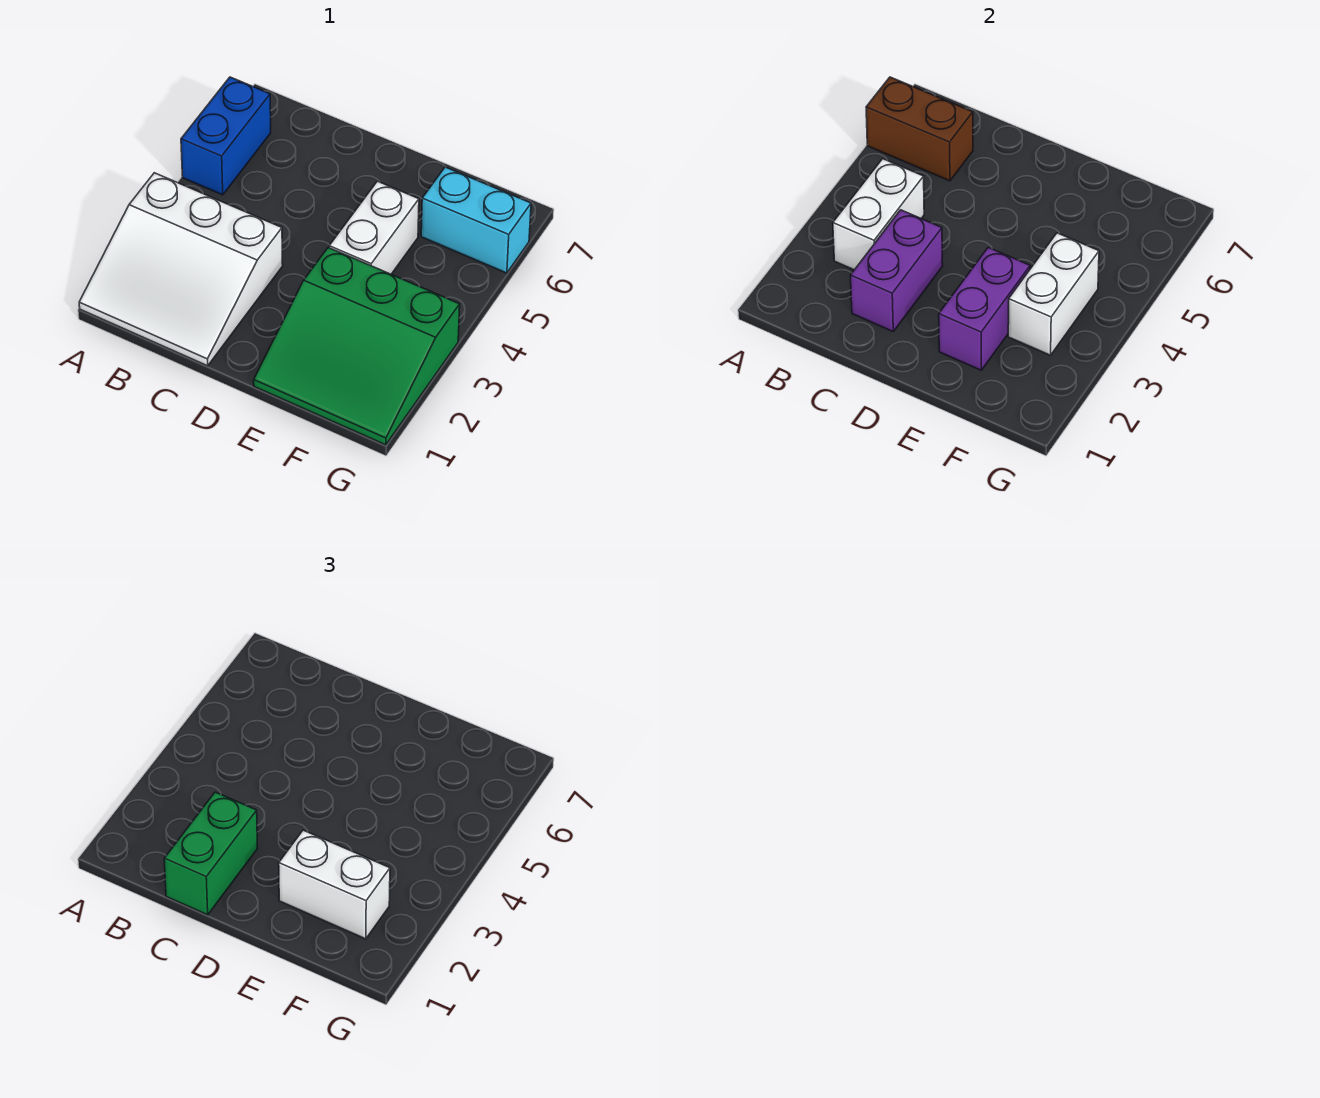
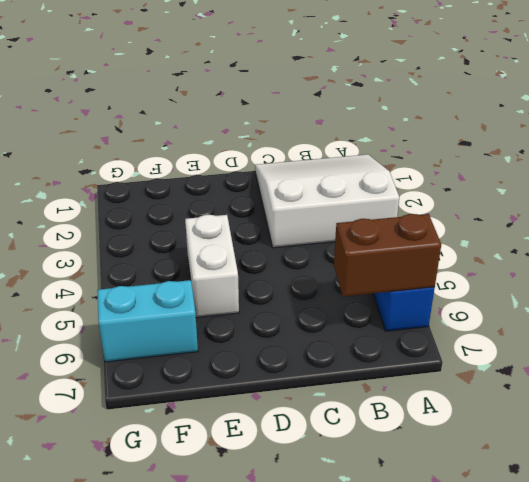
none -> green slope E1:G3 level 1 top 3
none -> white brick B3:B4 level 2
none -> purple brick C2:C3 level 2

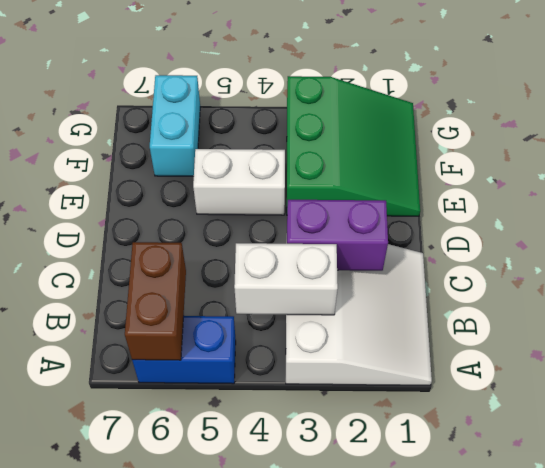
none -> purple brick E2:E3 level 2
none -> white brick F3:F4 level 2
none -> green brick C1:C2 level 3

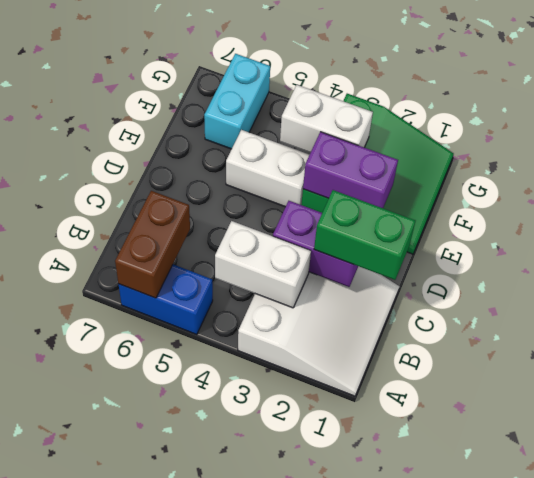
none -> white brick E2:F2 level 3

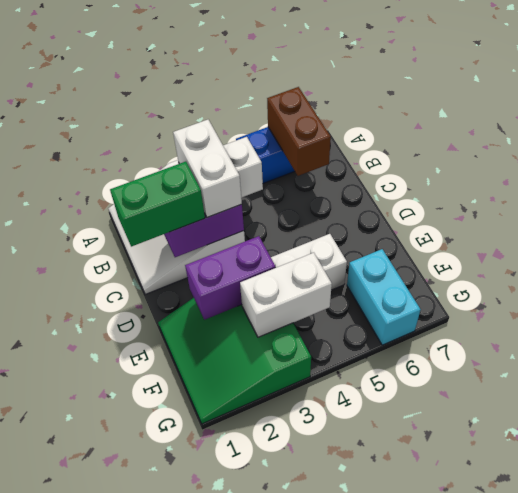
white brick B3:C3 level 3 -> white brick E2:F2 level 3

